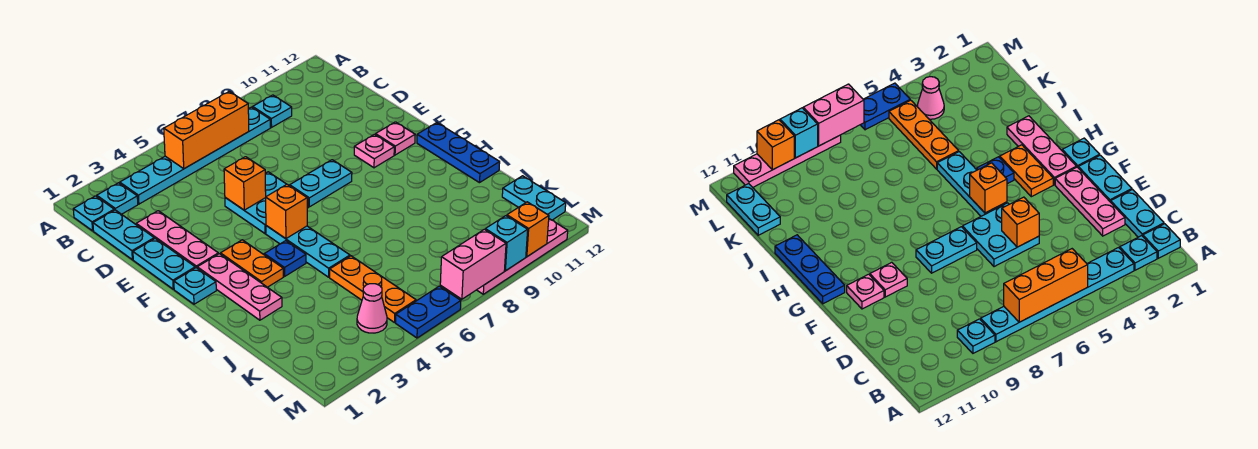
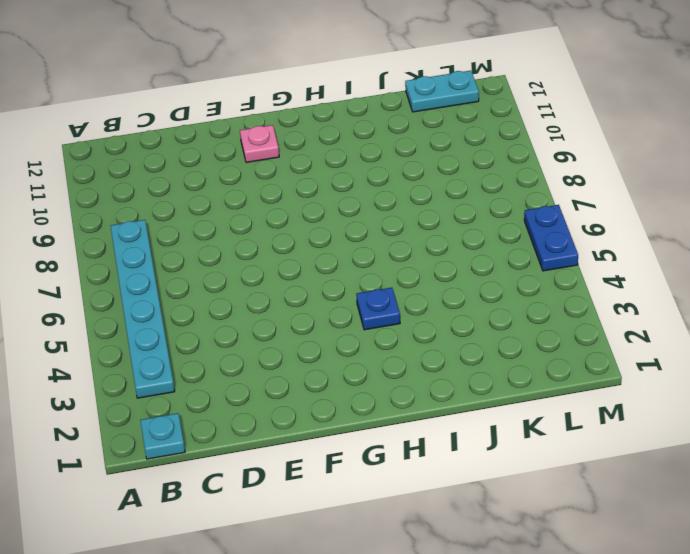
none -> cyan plate B2 level 1
none -> cyan plate B9 level 1
none -> cyan plate C1:D1 level 1

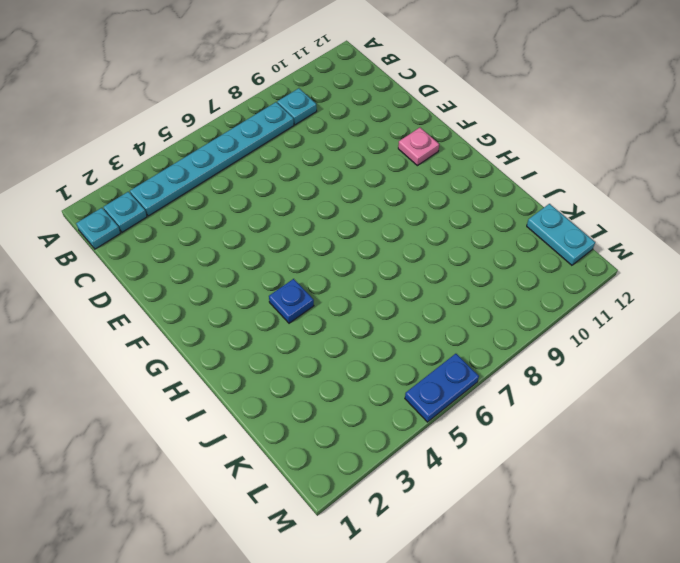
none -> cyan plate C1:D1 level 1
none -> pink plate D2:F2 level 1
none -> cyan plate E1:F1 level 1

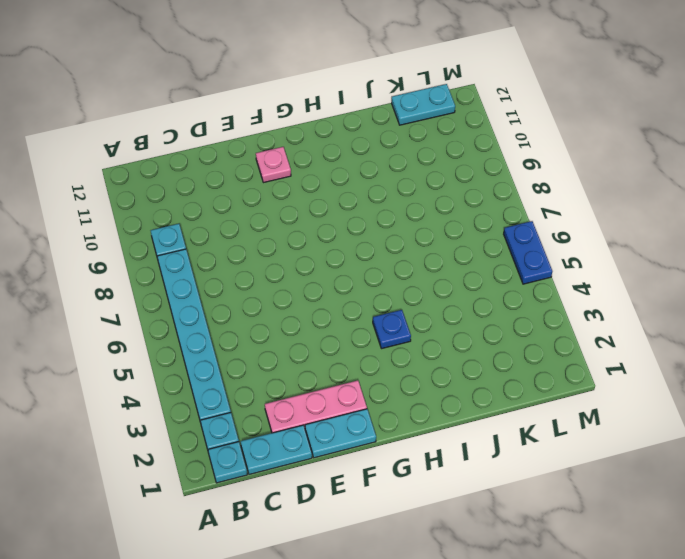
none -> cyan plate E5:F6 level 1
none -> cyan plate F7:F8 level 1
none -> pink plate F10 level 1

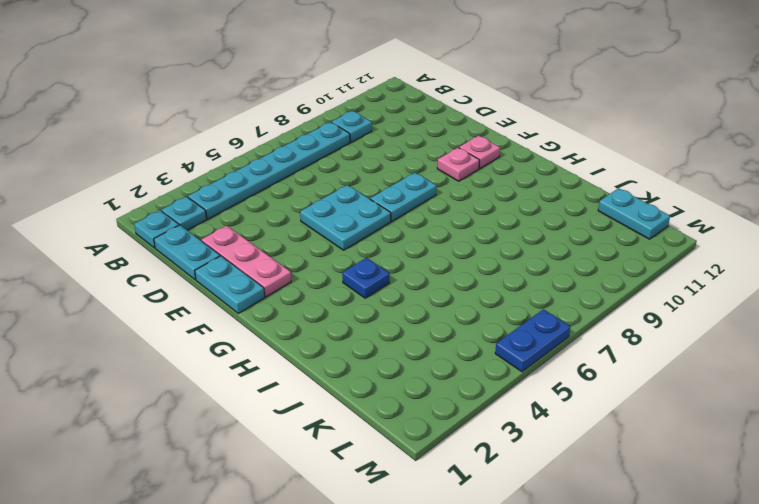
none -> cyan plate G1 level 1
none -> pink plate G2:I2 level 1
none -> orange plate G3:H3 level 1

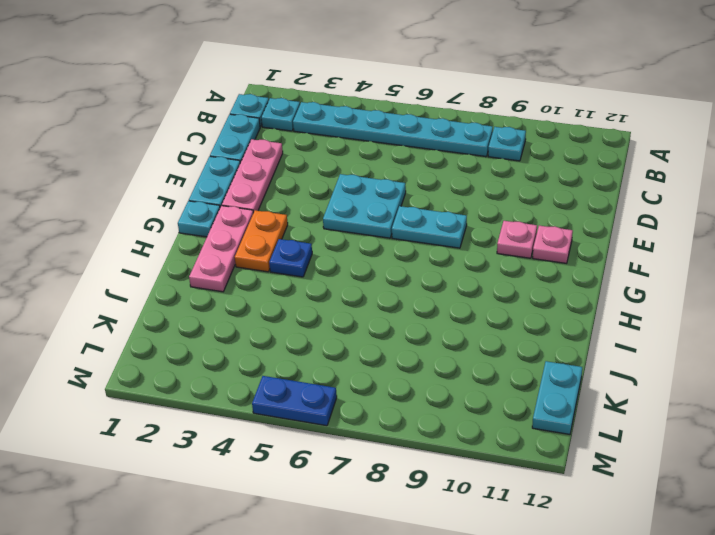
none -> cyan plate G5:I5 level 1
none -> blue plate G12:I12 level 1
none -> orange plate J5:L5 level 1

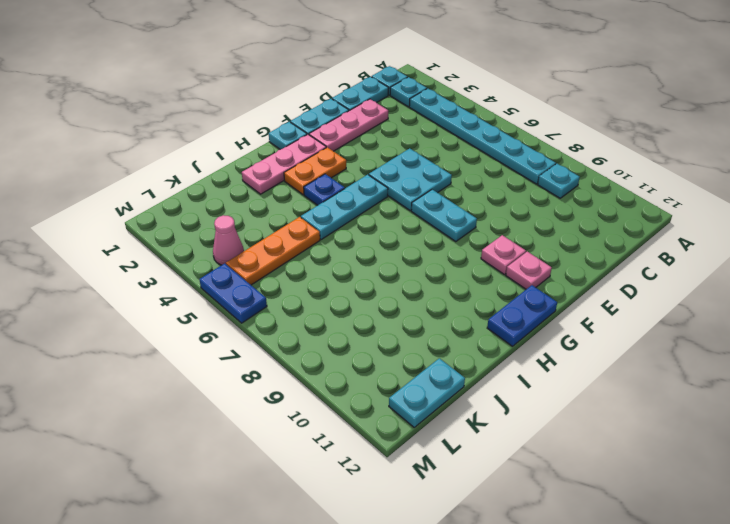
blue plate G12:H12 level 1 -> blue plate G12:I12 level 1
none -> pink plate M8:M11 level 1
none -> orange brick B5:B7 level 2
none -> orange brick E5 level 2

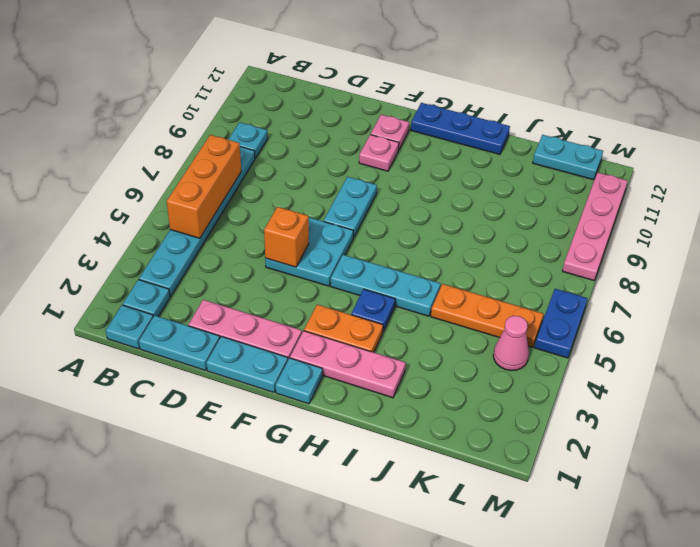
none -> orange brick G5 level 2
none -> pink brick M7:M8 level 2
none -> cyan brick M9 level 2

